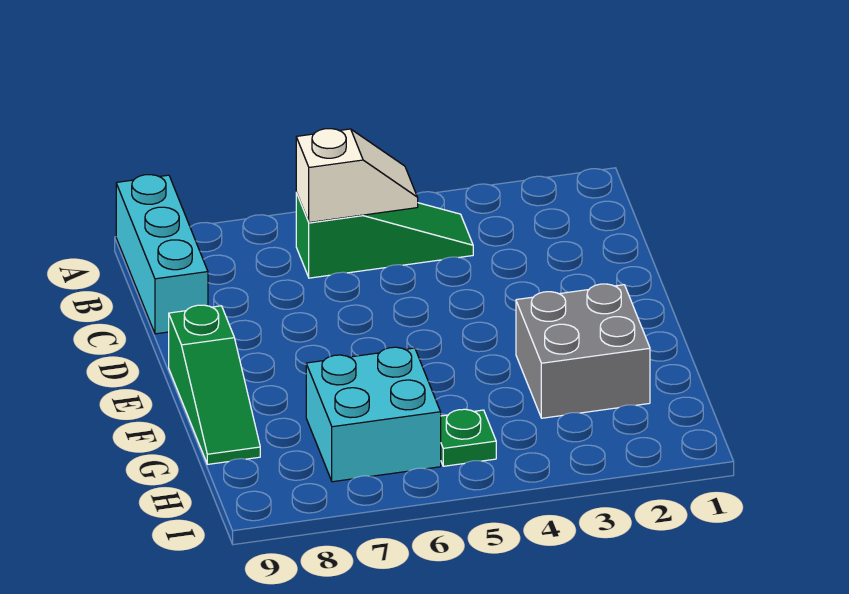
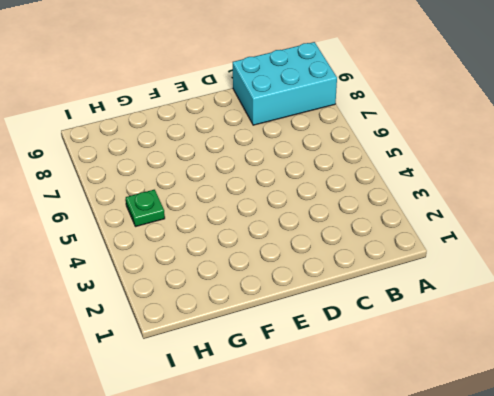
cyan brick A8:C9 level 1 -> cyan brick A9:C9 level 1
none -> green slope B4:B6 level 1 top 6
none -> green slope E9:G9 level 1 top E

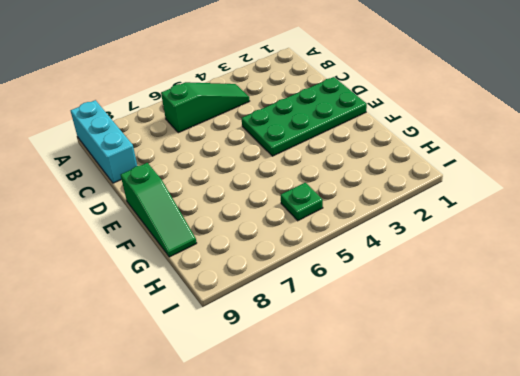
green plate D1:E4 level 1 -> none
none -> grey brick F2:G3 level 1
none -> cyan brick G6:H7 level 1

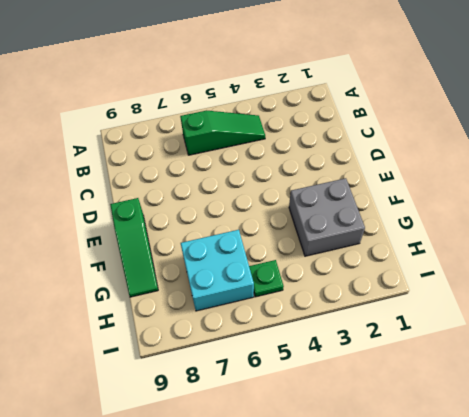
none -> cyan brick A9:C9 level 1
none -> white slope B5:B6 level 2 top 6

